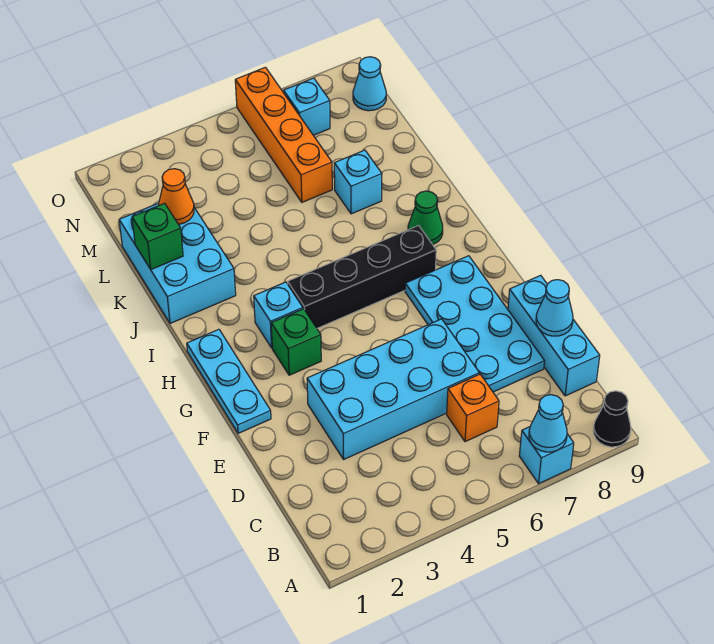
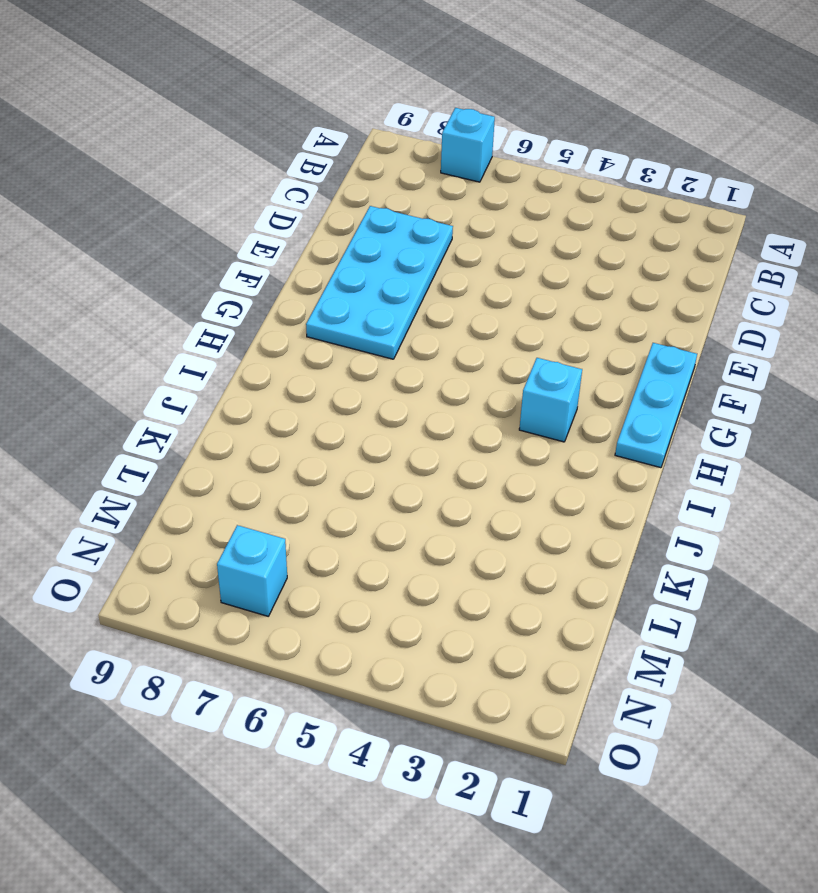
none -> black cone A9 level 1
none -> orange brick C6 level 1
none -> cyan brick C9:E9 level 1

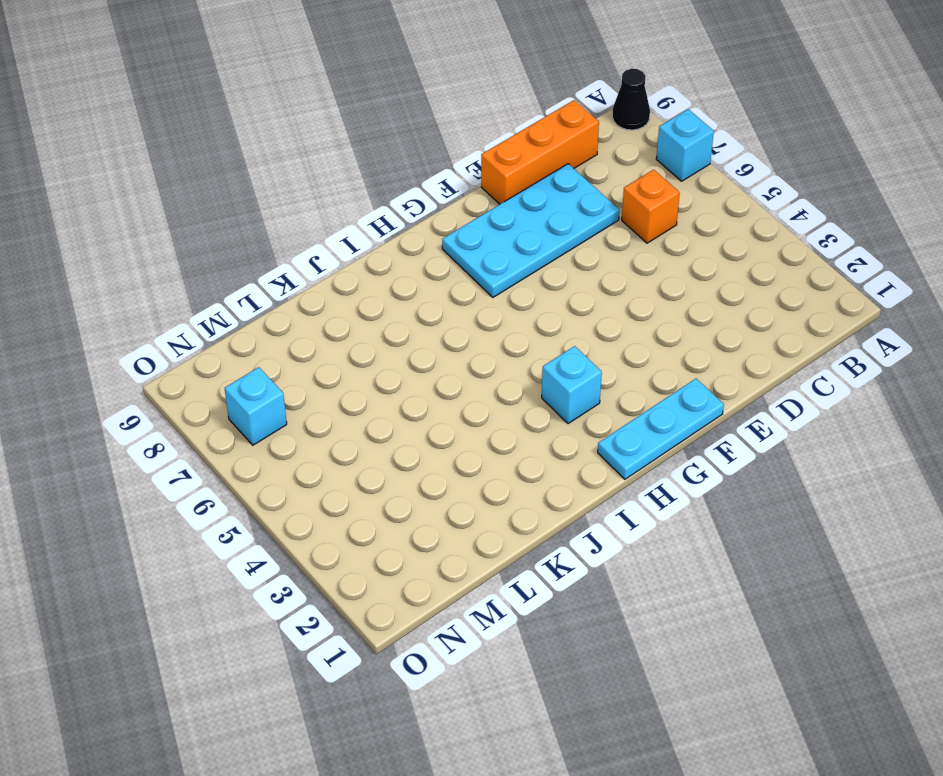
orange brick C9:E9 level 1 -> cyan brick C9:E9 level 1
none -> cyan brick D3:E6 level 1
none -> green brick G3 level 1
none -> black brick H4:H7 level 1

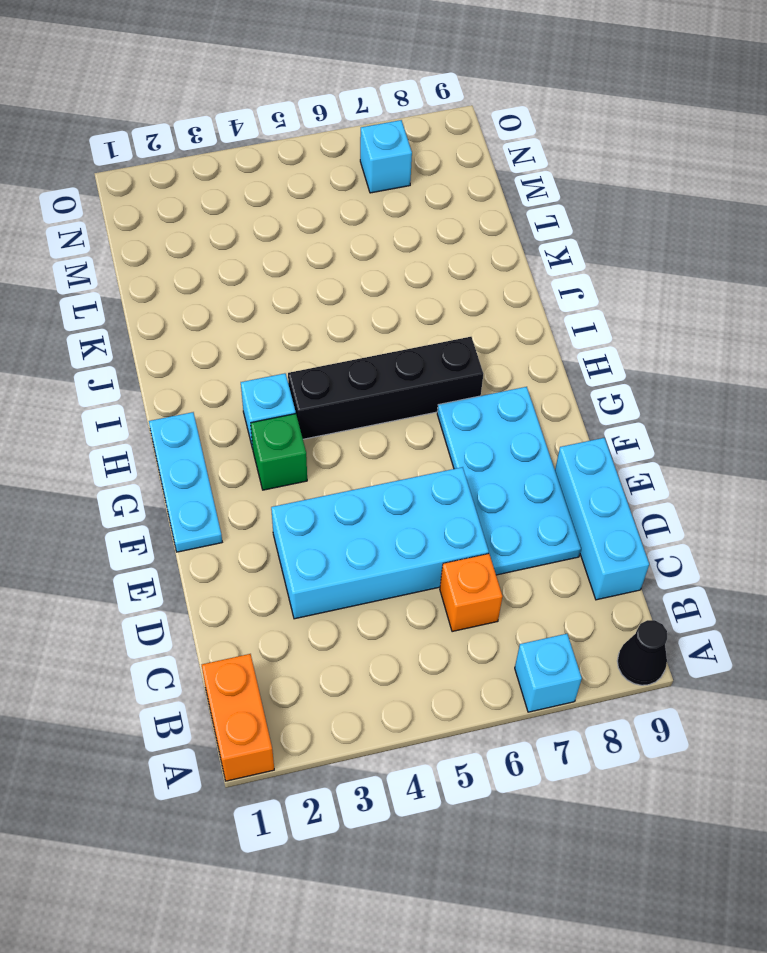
orange brick A1:B1 level 1 -> none
none -> green cone I8 level 1
none -> cyan brick J1:L2 level 1
none -> cyan brick K7 level 1

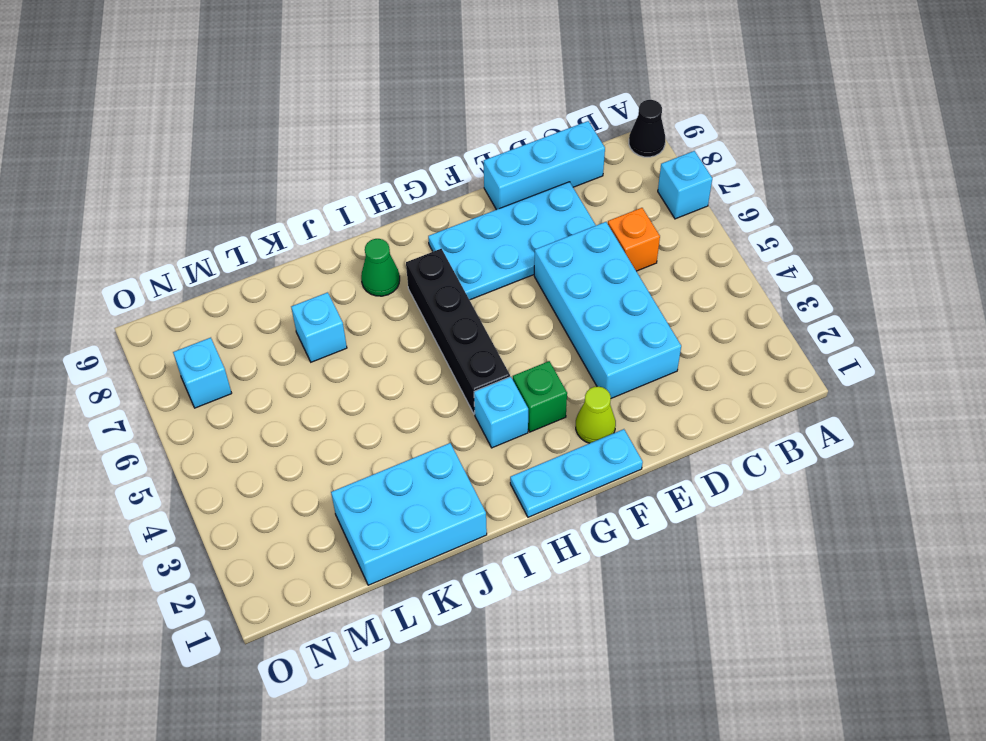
lime cone F2 level 1 -> none
none -> orange brick L6:O6 level 1
none -> cyan cone N9 level 1
none -> cyan cone A7 level 2

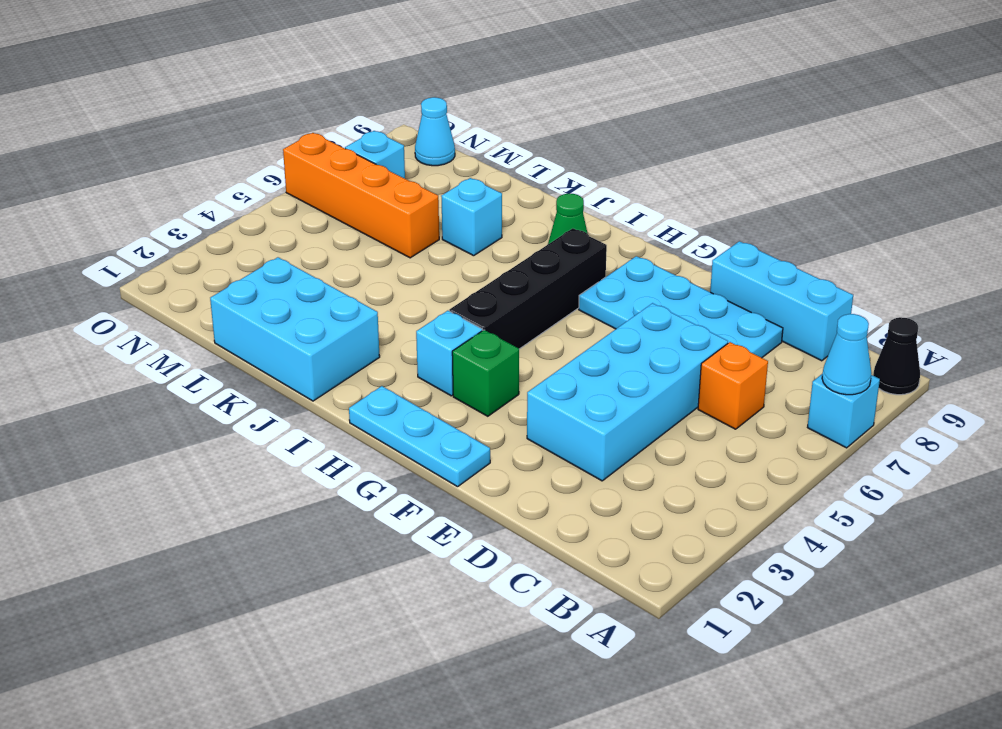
none -> cyan cone D9 level 2
none -> green brick K1 level 2
none -> orange cone L2 level 2

